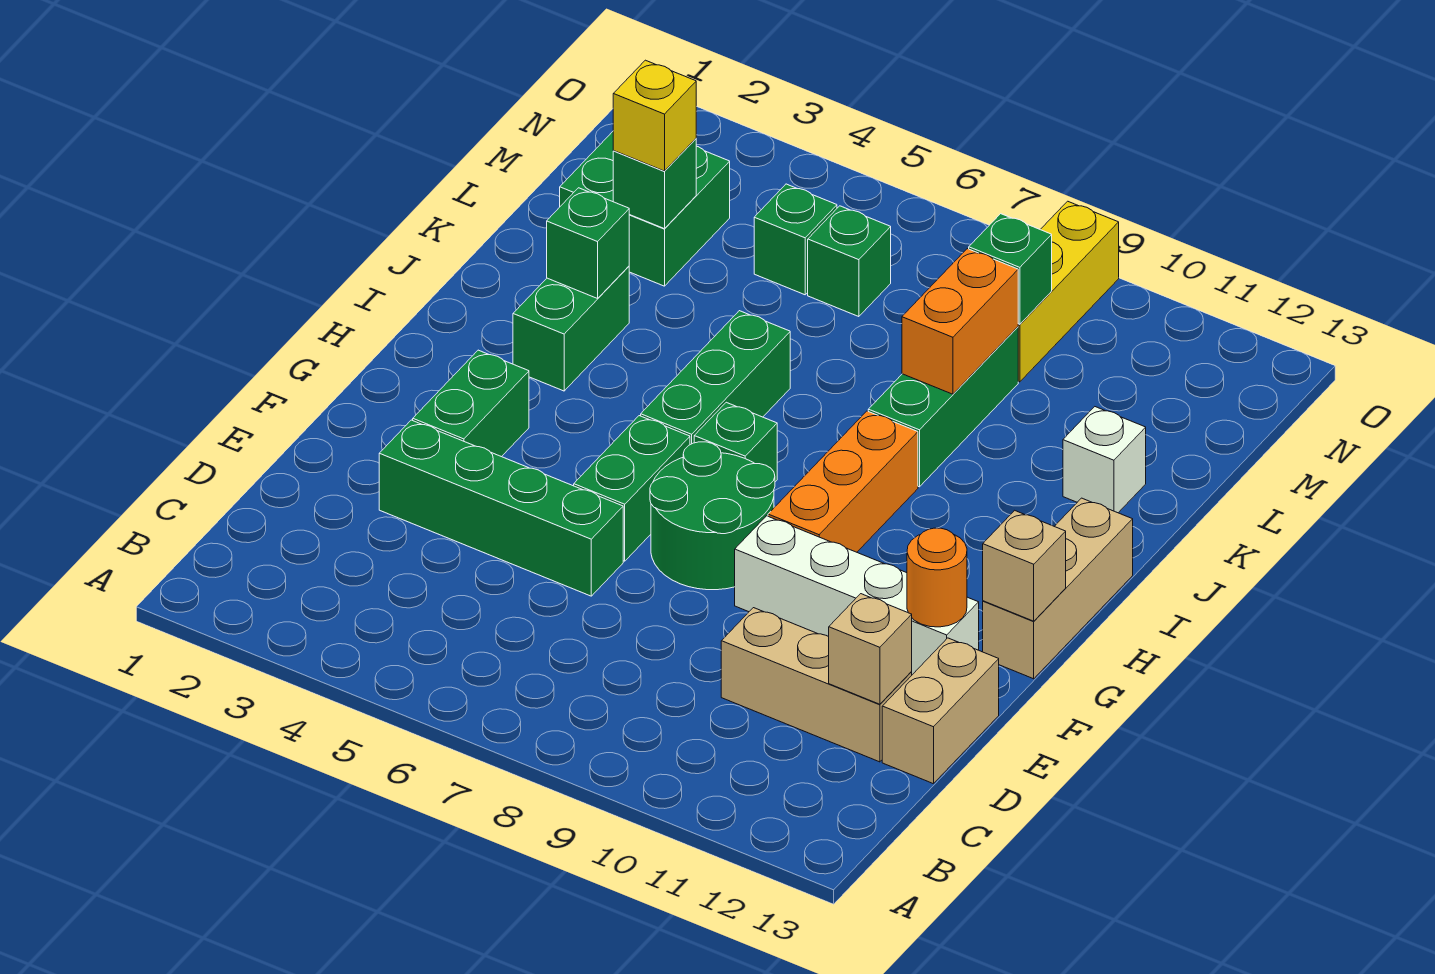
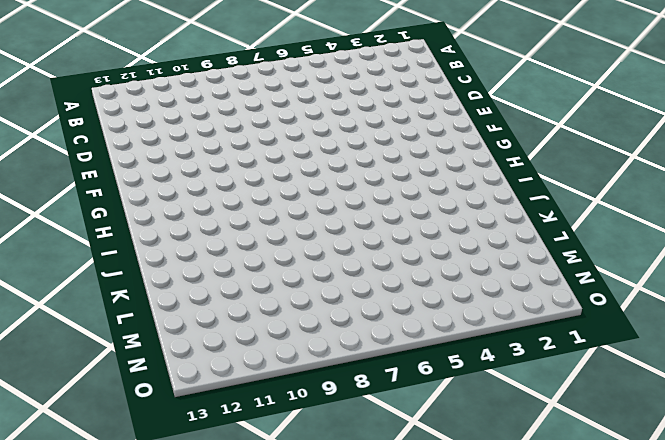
none -> tan brick D10:D12 level 1
none -> tan brick D13:E13 level 1
none -> green brick E3:E6 level 1

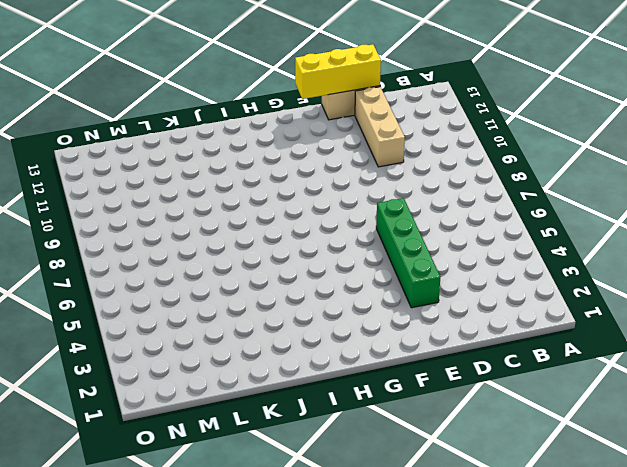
yellow brick D13:F13 level 2 -> yellow brick M9:O9 level 1
none -> green brick F3:G3 level 1
none -> green brick F6:G6 level 1
none -> green round brick F7:G8 level 1

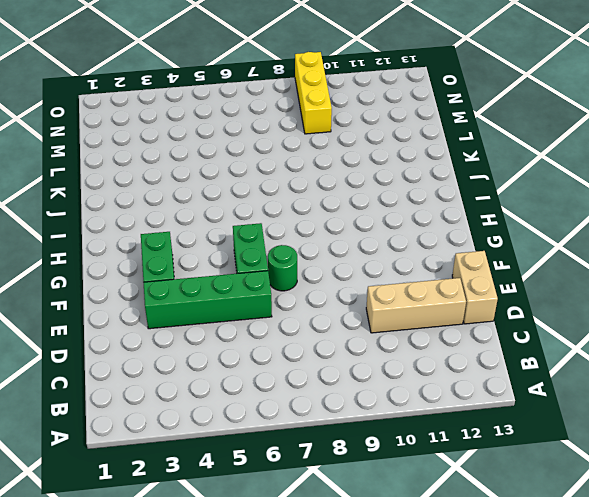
green round brick F7 level 1 -> green round brick F7:G8 level 1
none -> white brick F9:F12 level 1
none -> orange brick G9:I9 level 1
none -> tan brick G13:I13 level 1

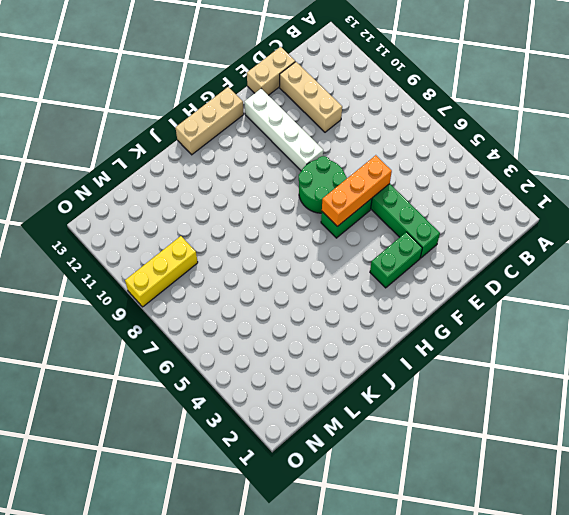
orange brick E6:G6 level 2 -> orange brick G9:I9 level 1
none -> green brick H6:J6 level 1
none -> green brick H7 level 1
none -> green brick I3:J3 level 1

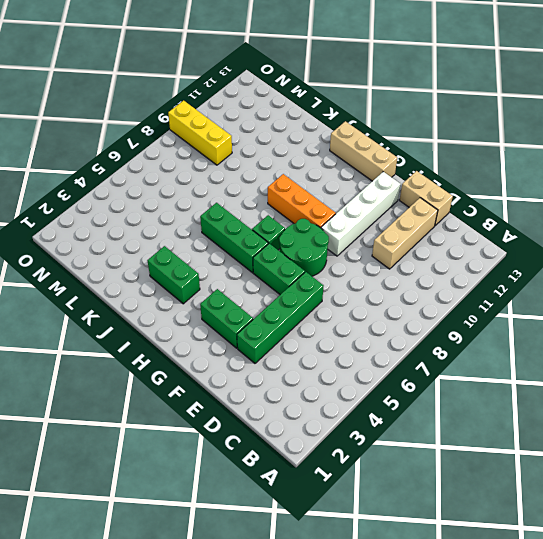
none -> green brick J9:L9 level 1
none -> white brick K12 level 1
none -> green brick L2:M3 level 1

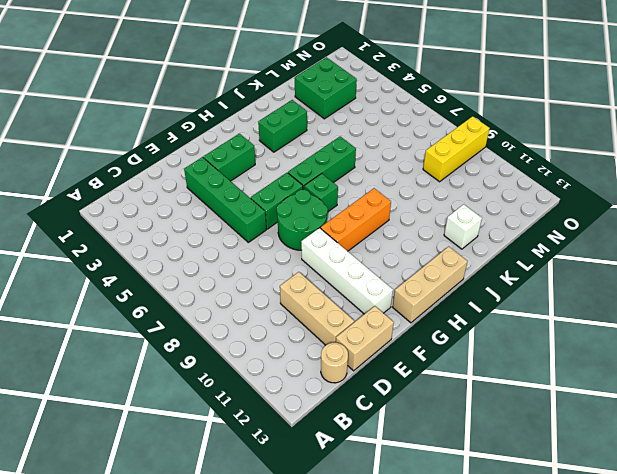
tan round brick C13 level 1 -> none
none -> green brick J9:L9 level 1
none -> green brick M5 level 1
none -> green brick M6 level 1

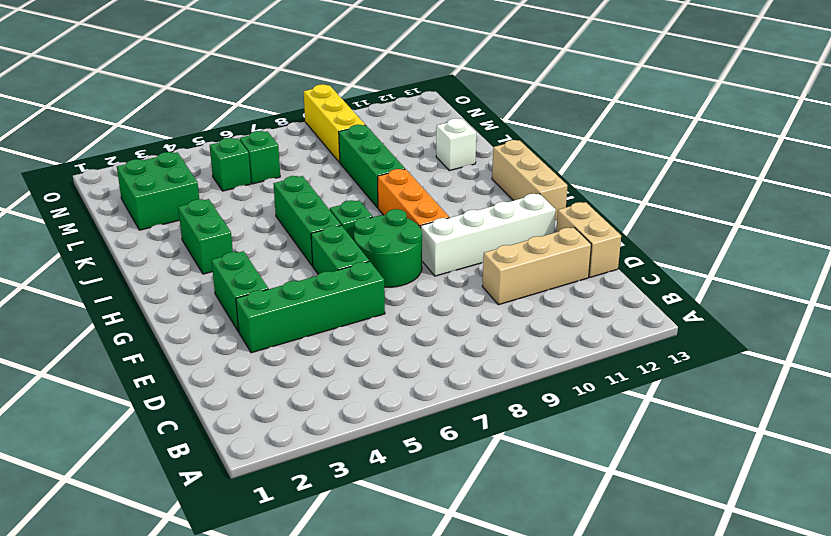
none -> tan brick D12 level 2
none -> orange round brick F12 level 2
none -> tan brick G13 level 2

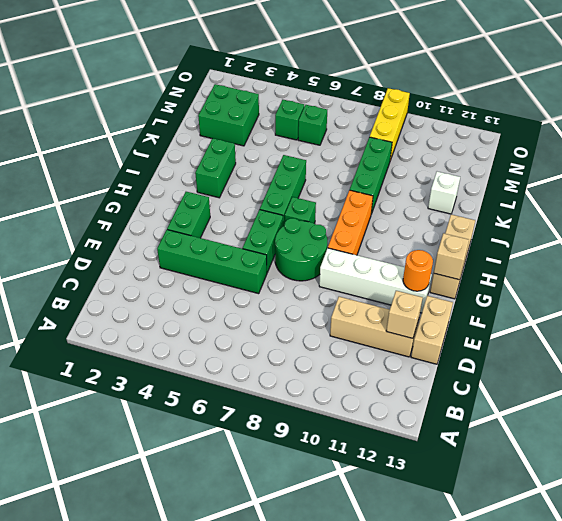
none -> green brick J3 level 2
none -> orange brick K9:L9 level 2
none -> green brick L3 level 2

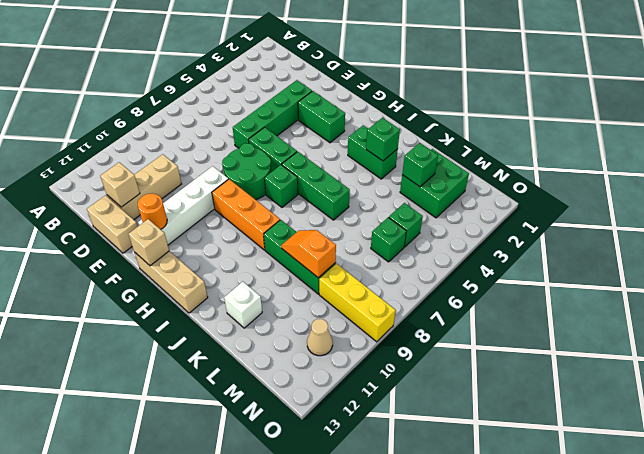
orange slope K9:L9 level 2 top L -> orange brick K9:L9 level 2
tan cone N11 level 1 -> none
none -> green brick M9 level 2
none -> yellow brick L3 level 3

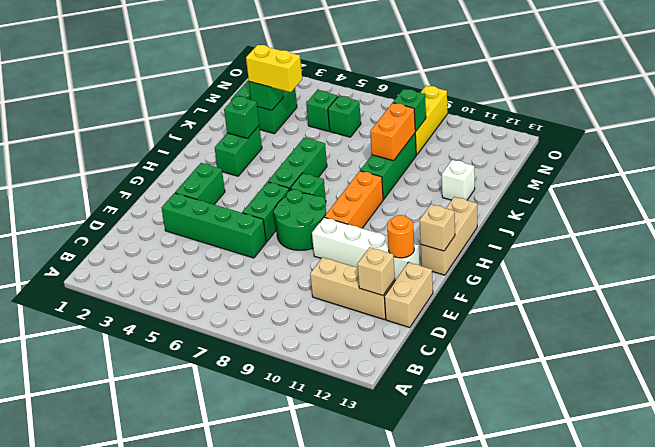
yellow brick L3:L4 level 3 -> yellow brick L3 level 3

